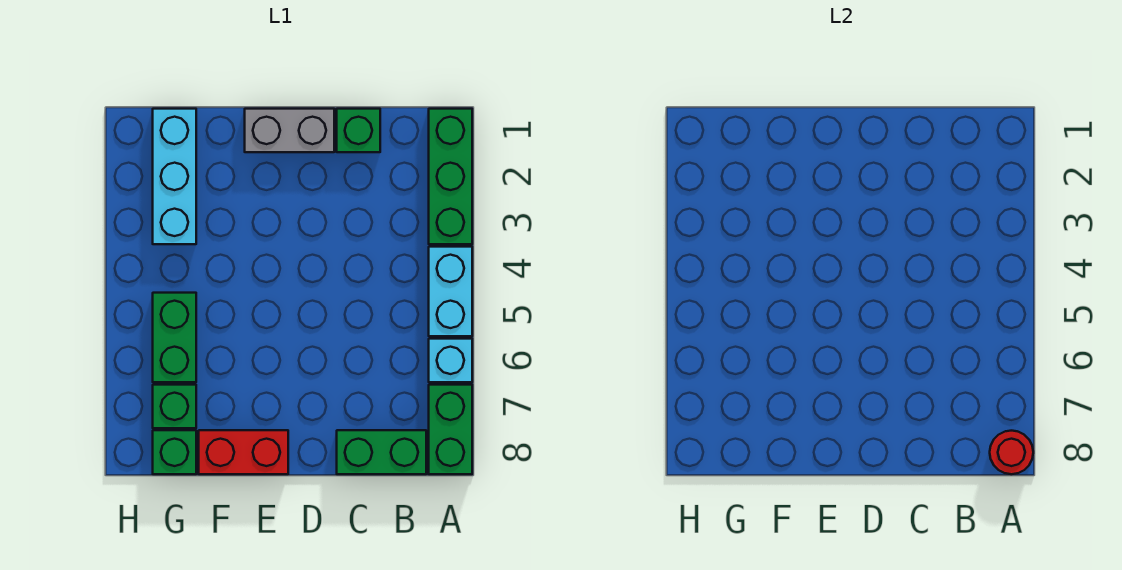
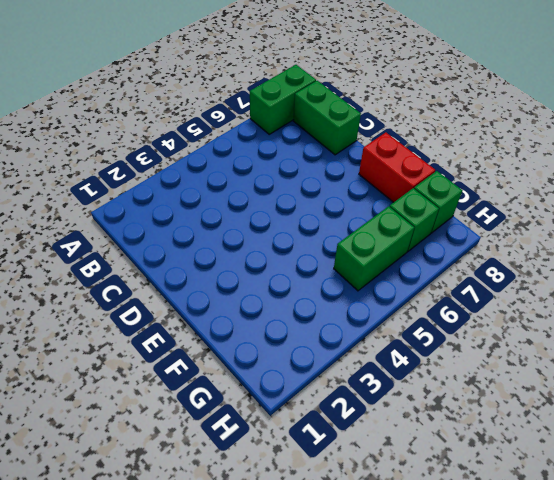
none -> green brick A1:A3 level 1
none -> cyan brick A4:A5 level 1
none -> cyan brick A6 level 1

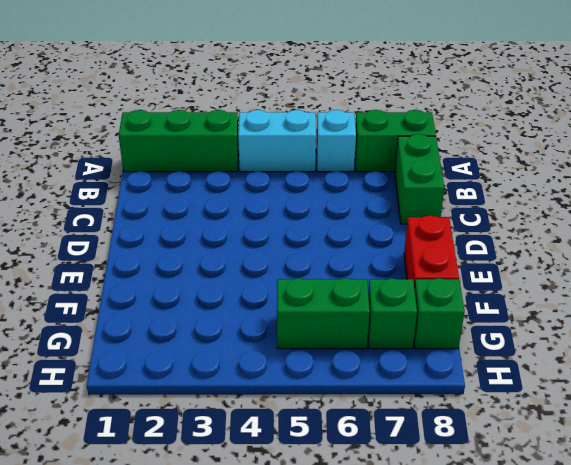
none -> green brick C1 level 1
none -> grey brick D1:E1 level 1
none -> cyan brick G1:G3 level 1

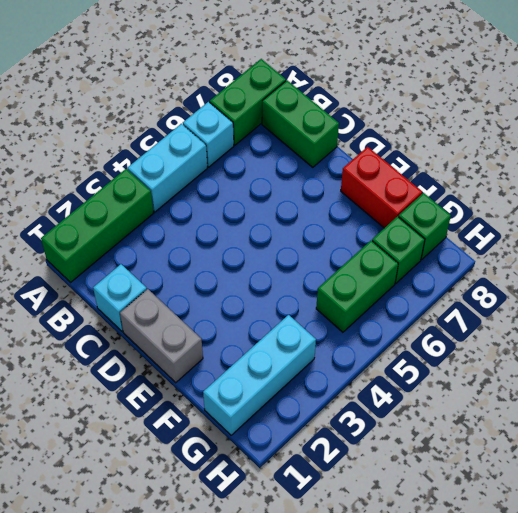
cyan brick C1 level 1 -> green brick C1 level 1
none -> red round brick A8 level 2

